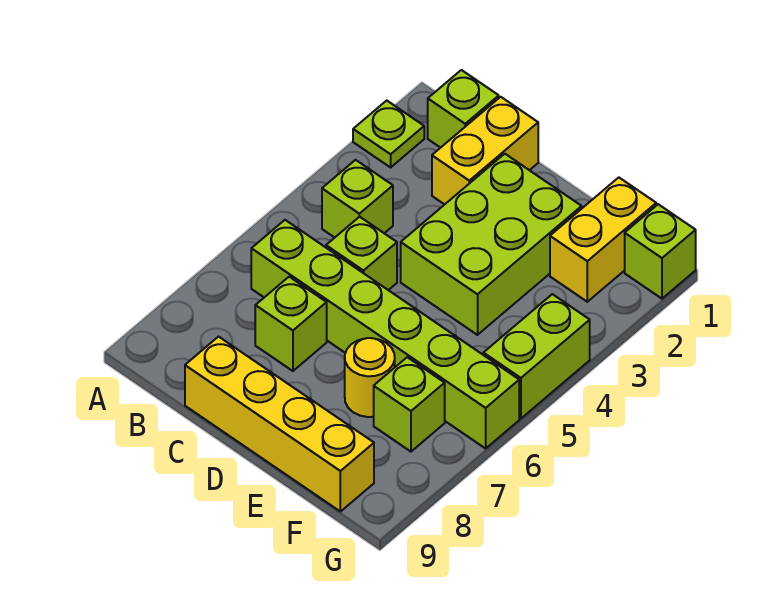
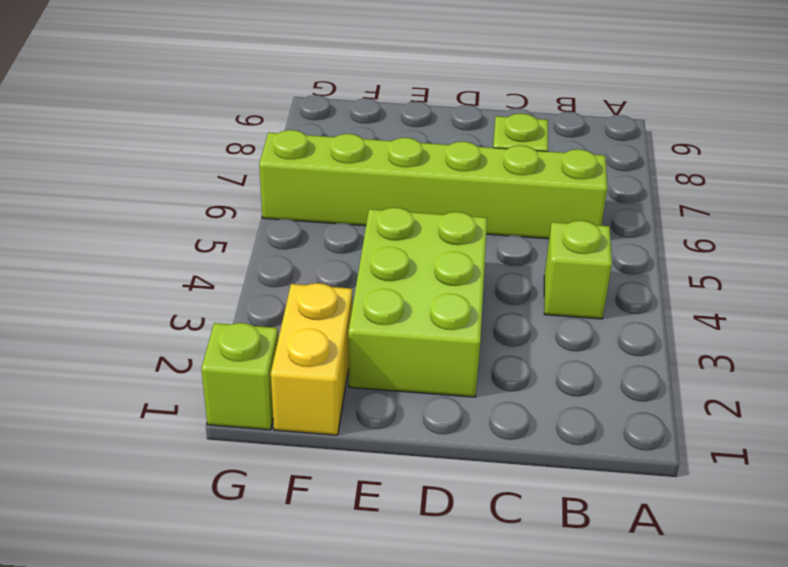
none -> lime plate A2 level 1
none -> lime brick B1 level 1
none -> yellow brick C1:C2 level 1

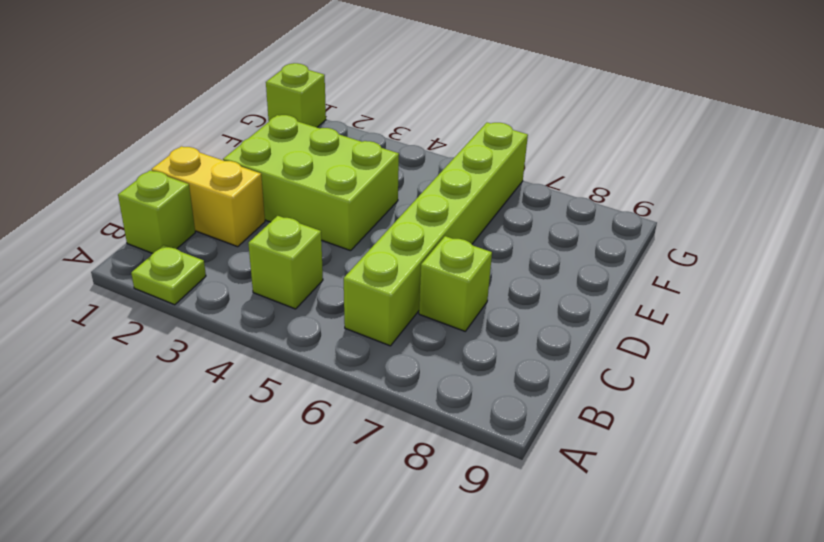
none -> lime brick C5 level 1
none -> yellow brick C9:F9 level 1
none -> yellow round brick E7 level 1

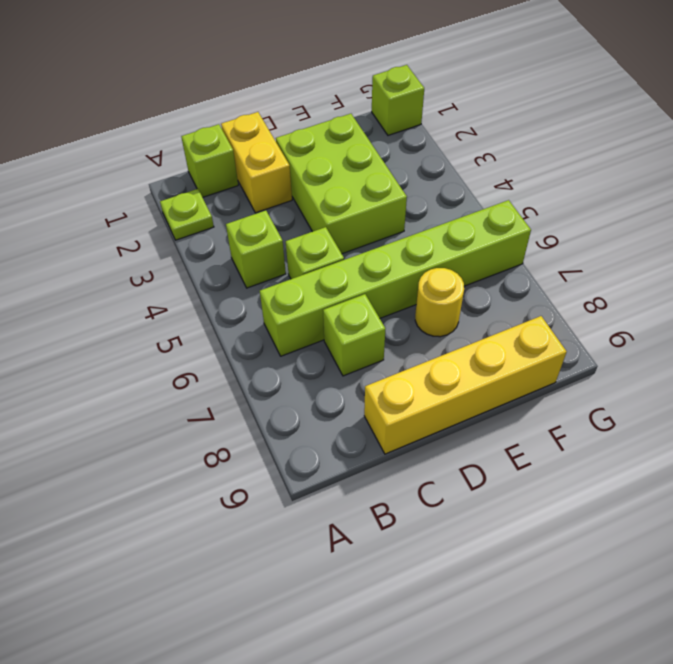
none -> yellow brick F1:F2 level 1
none -> lime brick F7 level 1
none -> lime brick G4:G5 level 1

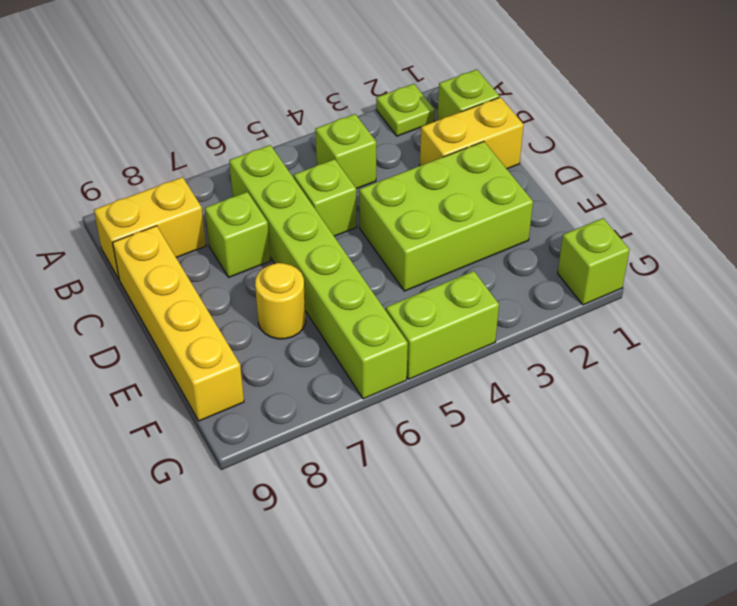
yellow brick B8:B9 level 1 -> yellow brick F1:F2 level 1
none -> lime brick F7 level 1

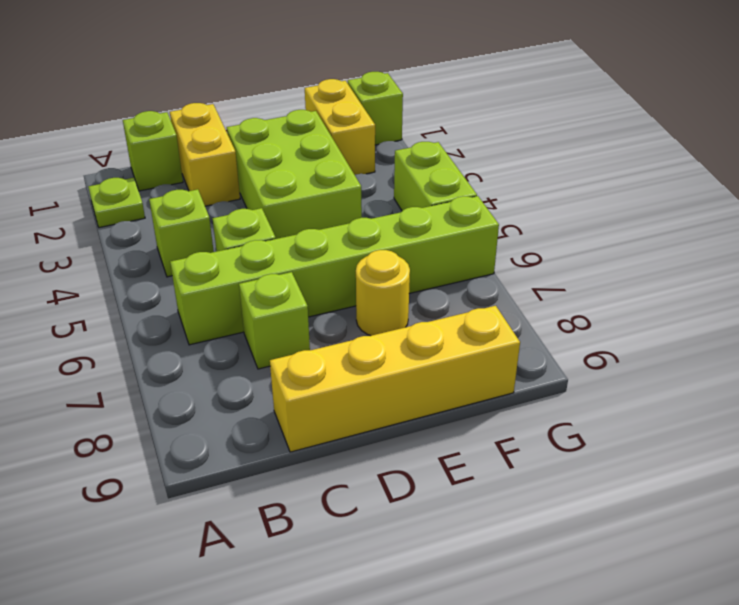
none -> lime brick F7 level 1

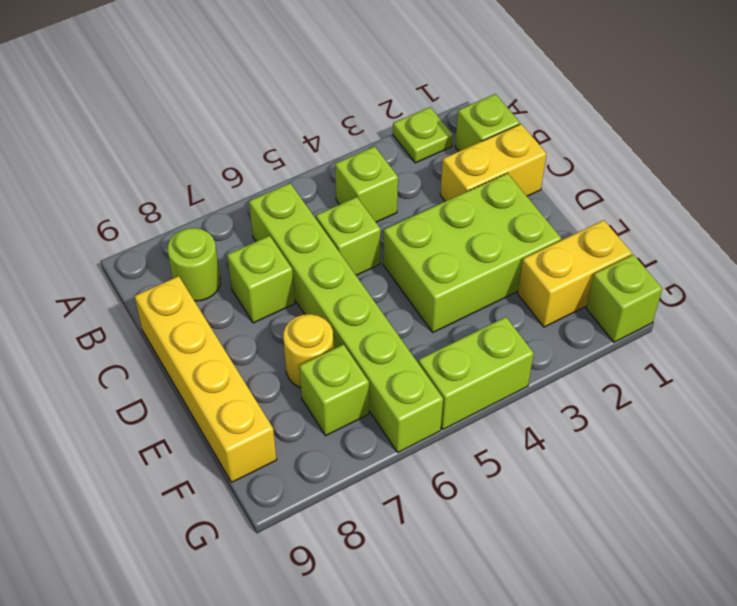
lime round brick B8 level 1 -> none

